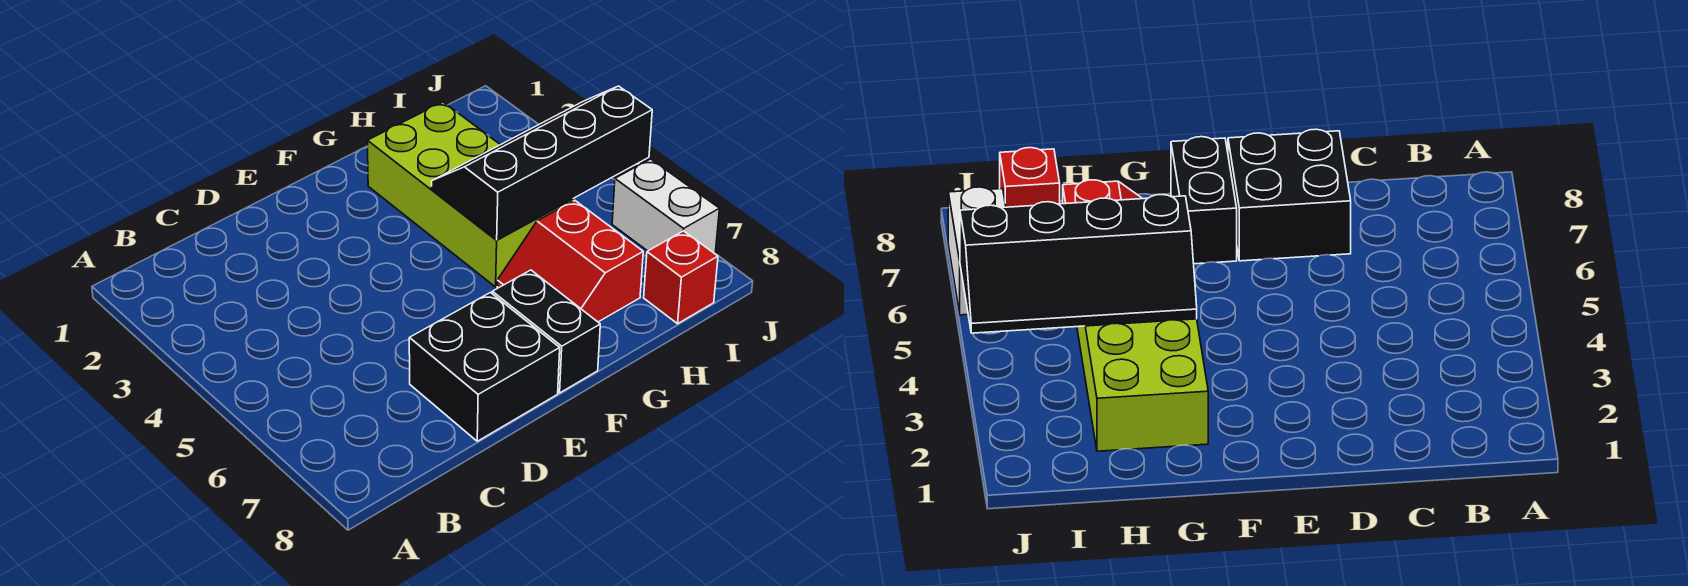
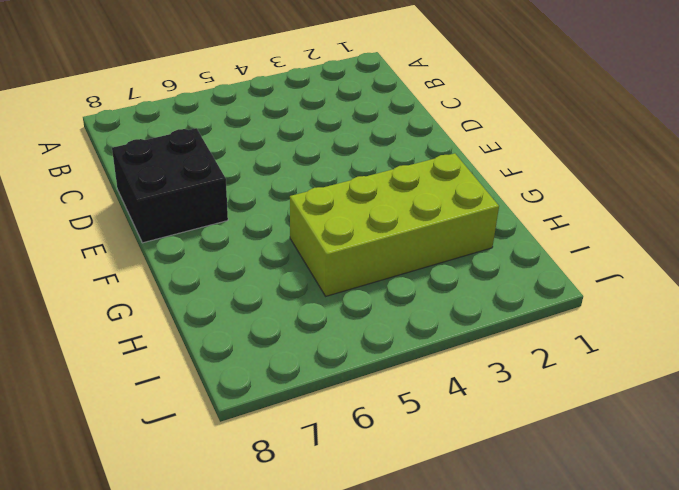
none -> black brick F7:F8 level 1
none -> red slope G6:H7 level 1 top H

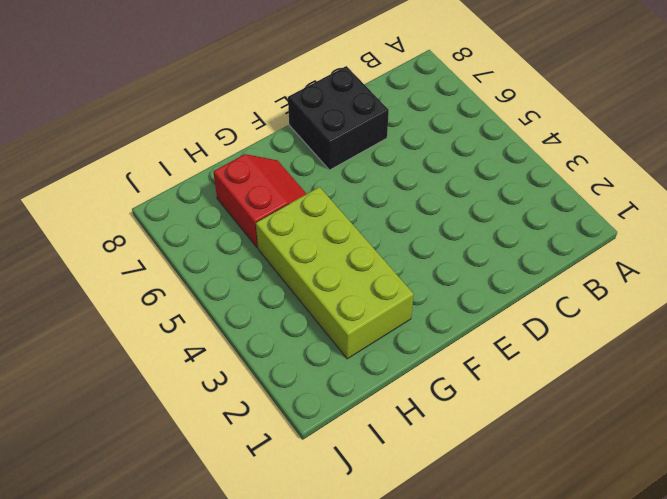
none -> black brick F7:F8 level 1
none -> red brick I8 level 1

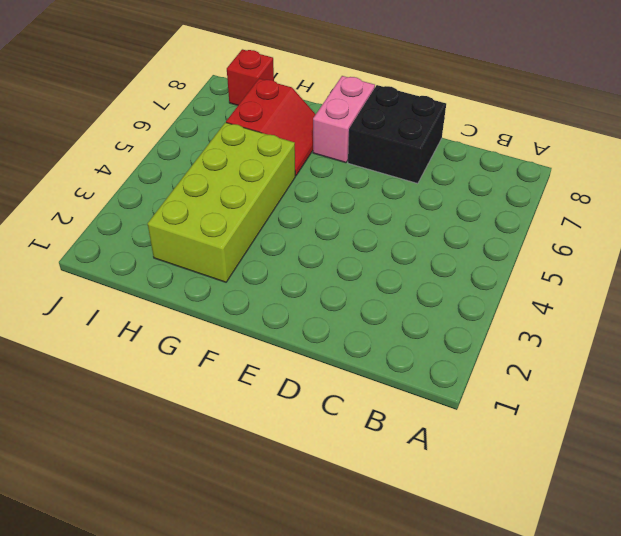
pink brick F7:F8 level 1 -> black brick F7:F8 level 1
none -> white brick J6:J7 level 1
none -> black slope G4:J5 level 2 top 5

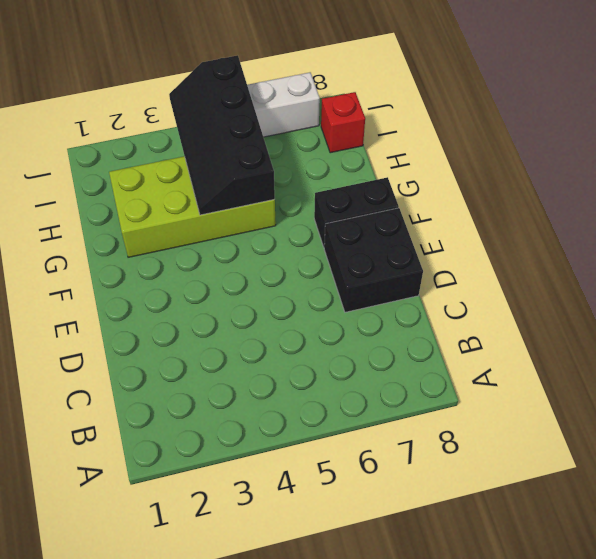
none -> red slope G6:H7 level 1 top H

